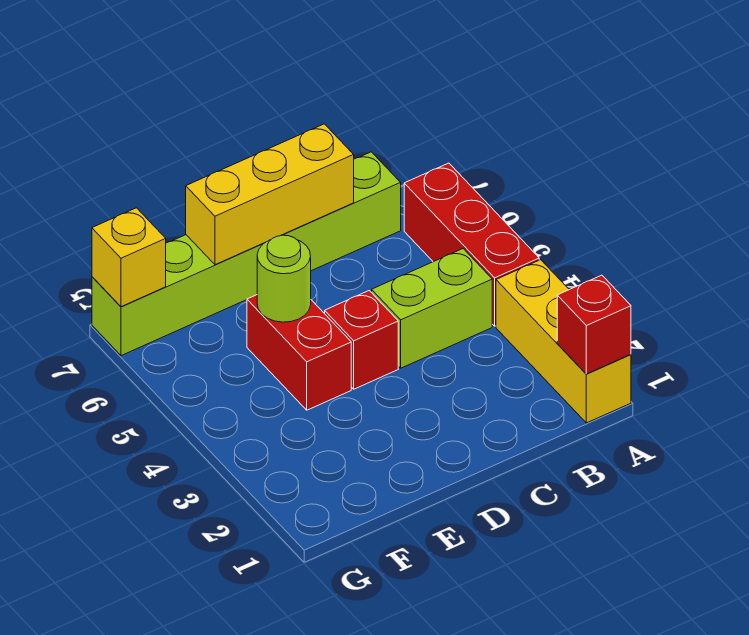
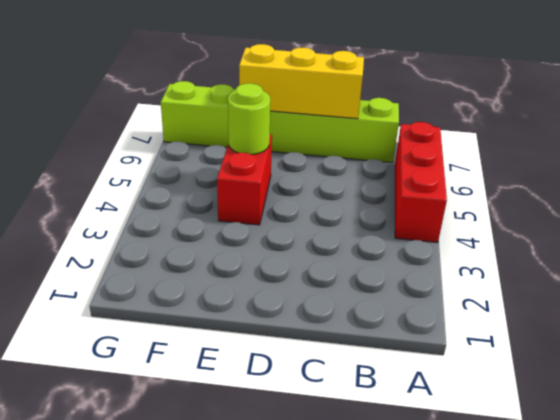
none -> yellow brick A1:A3 level 1
none -> lime brick B4:C4 level 1

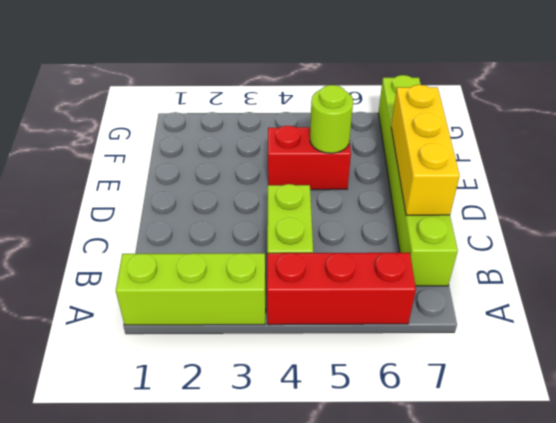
lime brick A1:A3 level 1 -> yellow brick A1:A3 level 1
none -> red brick D4 level 1
none -> red brick A1 level 2

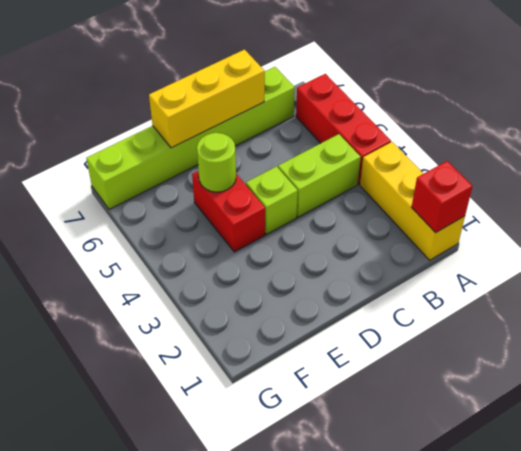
lime brick D4 level 1 -> red brick D4 level 1
none -> yellow brick G7 level 2

